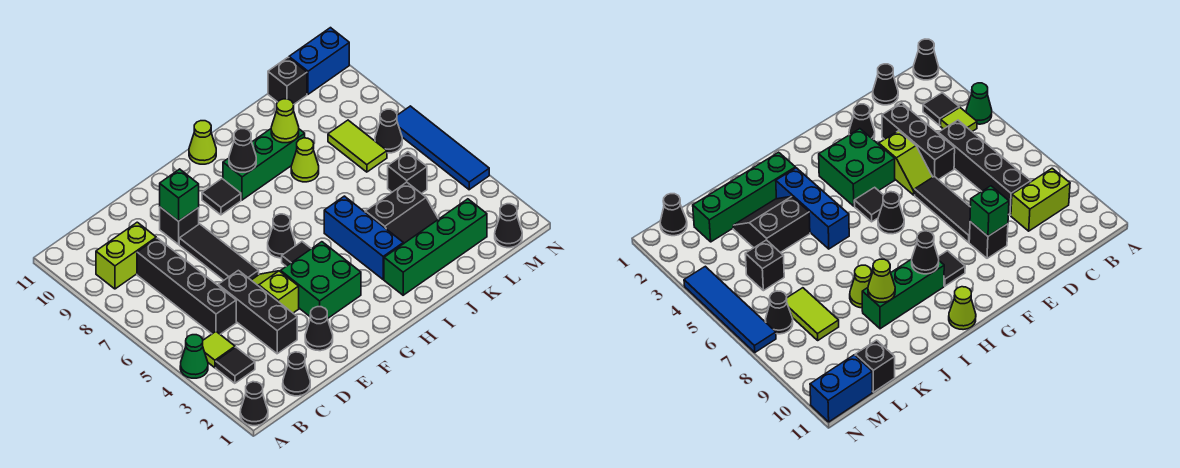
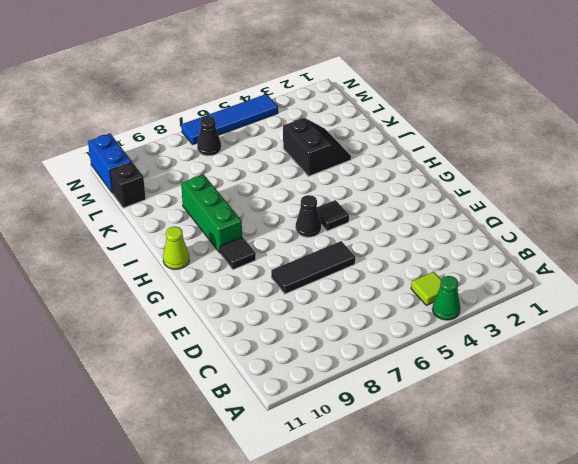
none -> black cone A1 level 1
none -> black tile B3 level 1
none -> lime brick B9:C9 level 1
none -> black cone C1 level 1

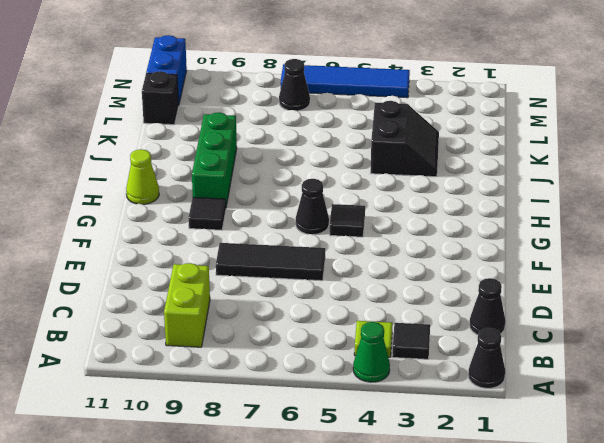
none -> black brick C5:C8 level 1
none -> black brick D3:D5 level 1
none -> black cone E2 level 1
none -> lime slope E4:E5 level 1 top 4

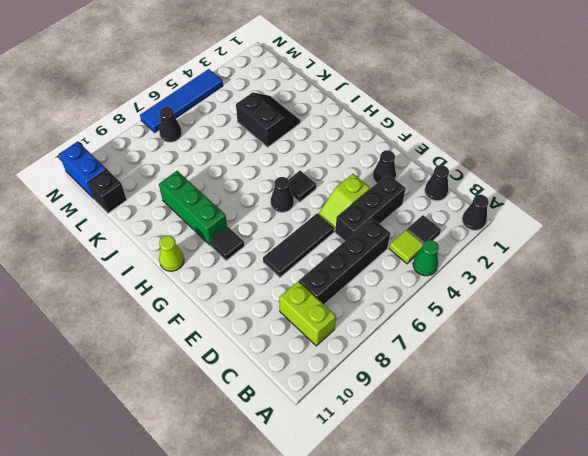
none -> black brick E9 level 1
none -> green brick F3:G4 level 1
none -> green brick I2:L2 level 1
none -> blue brick I3:I5 level 1

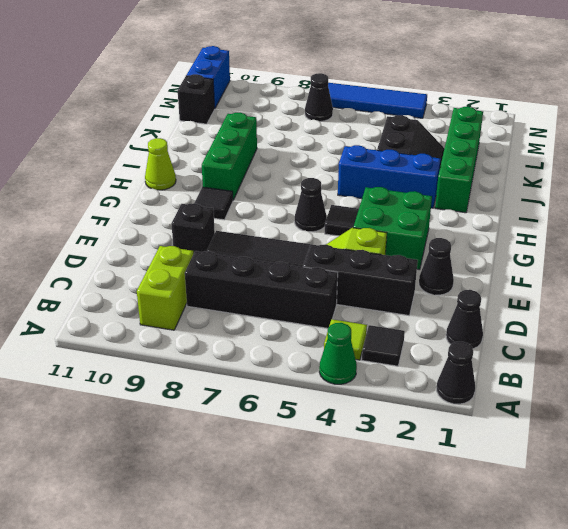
none -> lime cone J8 level 1
none -> black brick L5 level 1
none -> lime tile L7:L8 level 1
none -> black cone M1 level 1

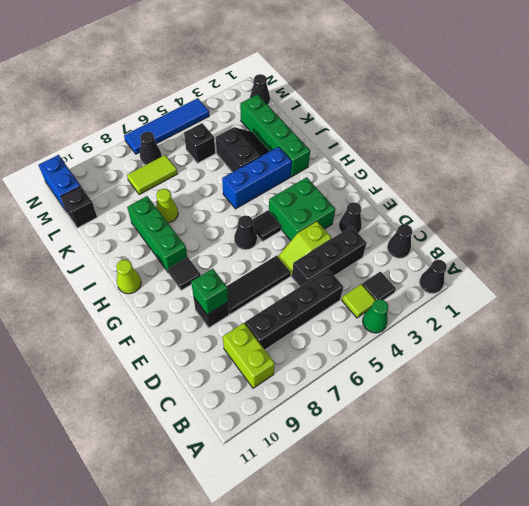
none -> black cone H9 level 2
none -> lime cone J9 level 2

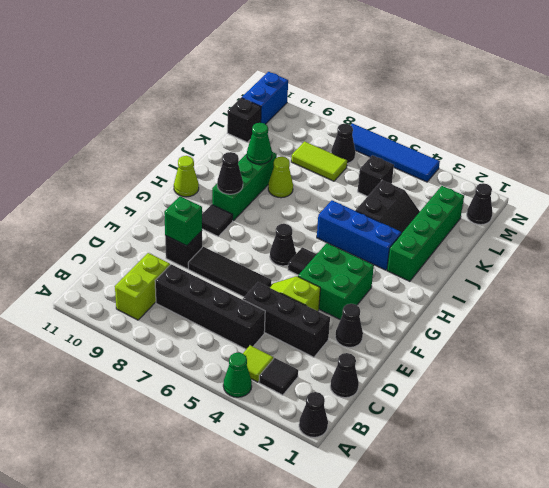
green cone J9 level 2 -> lime cone J9 level 2

